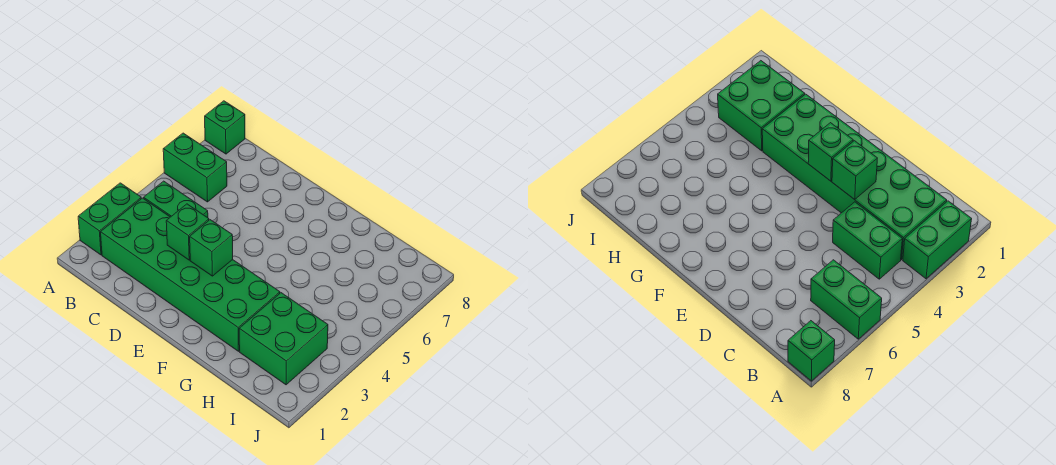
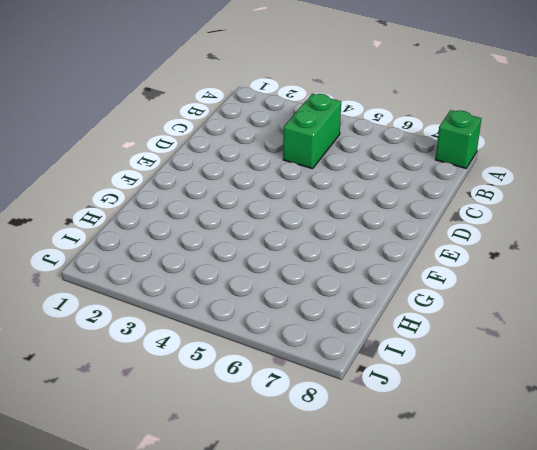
none -> green brick A2:A3 level 1
none -> green brick A6:B6 level 1

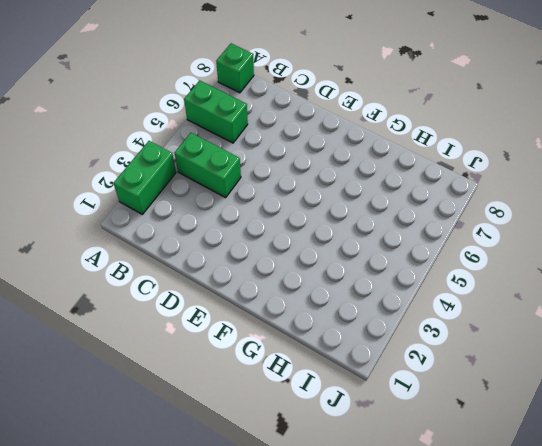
none -> green brick B2:G3 level 1
none -> green brick H2:I3 level 1

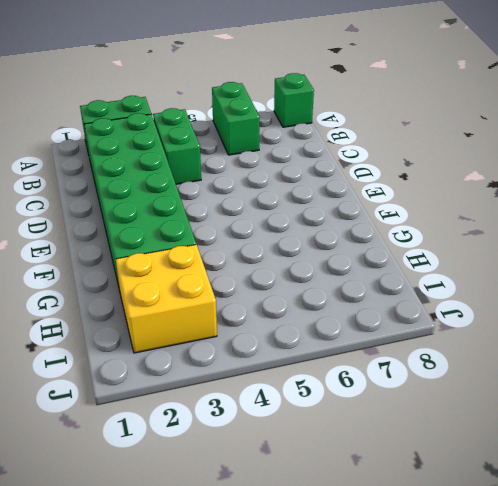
yellow brick H2:I3 level 1 -> green brick H2:I3 level 1
none -> green brick D3 level 2
none -> green brick E3 level 2

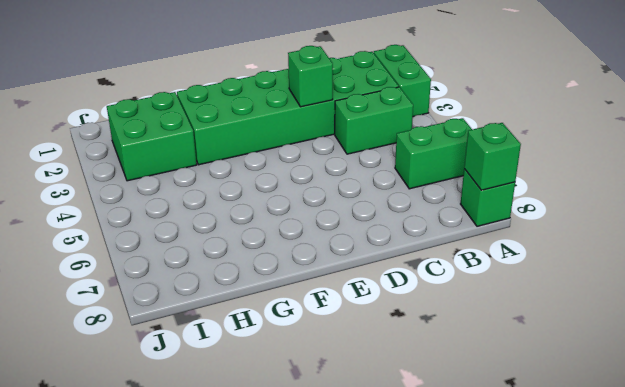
green brick A8 level 2 -> green brick E3 level 2

